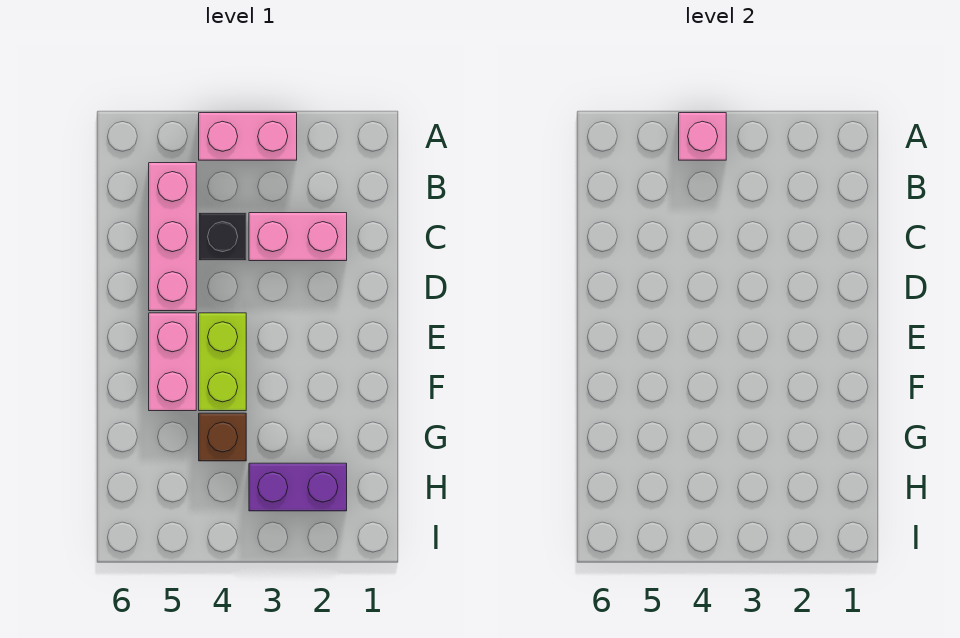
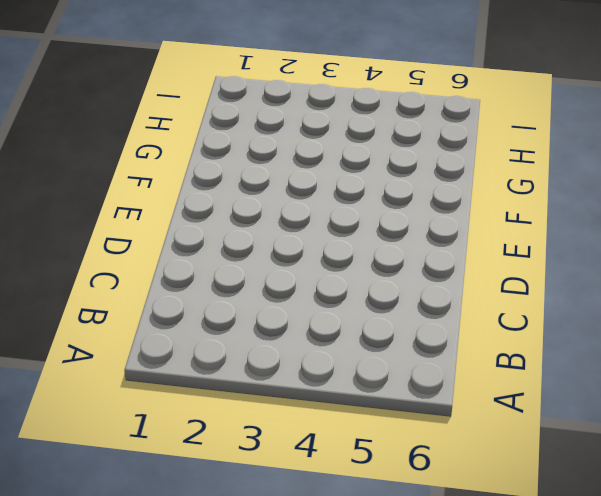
none -> pink brick A3:A4 level 1
none -> pink brick B5:D5 level 1

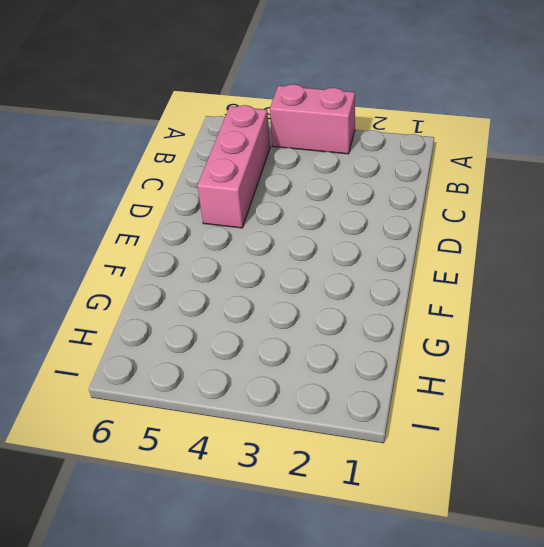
none -> pink brick C2:C3 level 1
none -> black brick C4 level 1

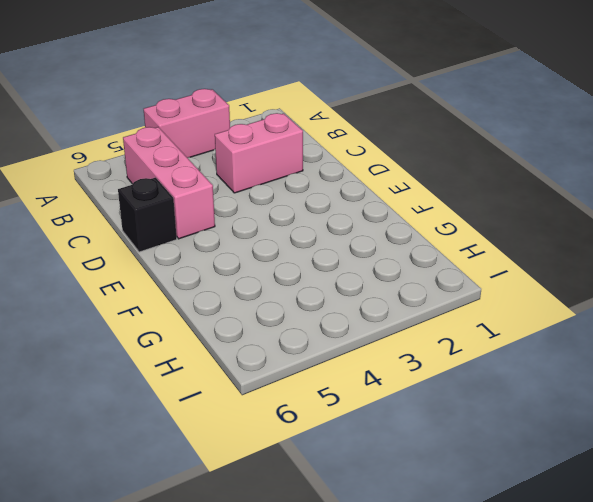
black brick D6 level 1 -> black brick C4 level 1
none -> lime brick E4:F4 level 1
none -> pink brick E5:F5 level 1

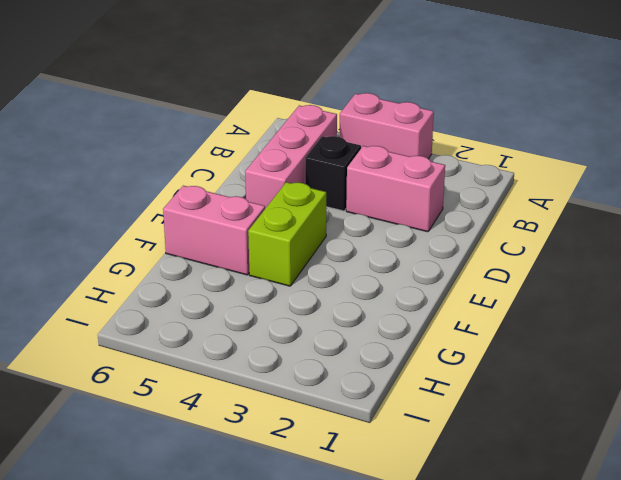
pink brick F5:F6 level 1 -> pink brick E5:F5 level 1
none -> brown brick G4 level 1
none -> purple brick H2:H3 level 1

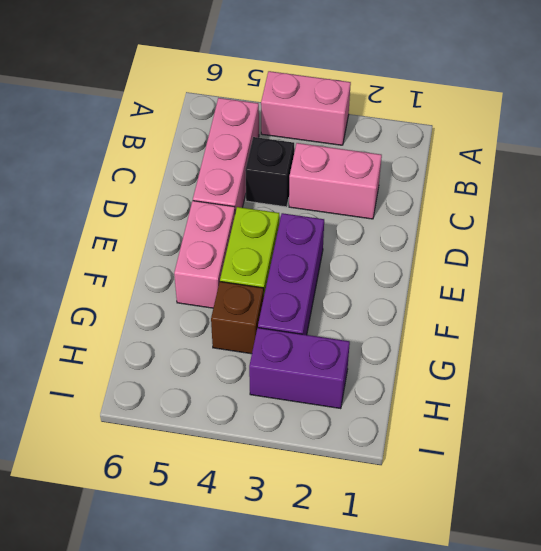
purple brick E3:G3 level 1 -> none
none -> pink brick A4 level 2

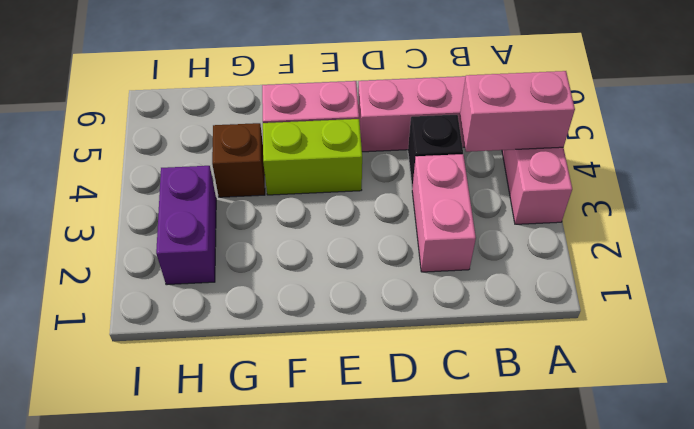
pink brick A4:B4 level 2 -> pink brick A4 level 2

